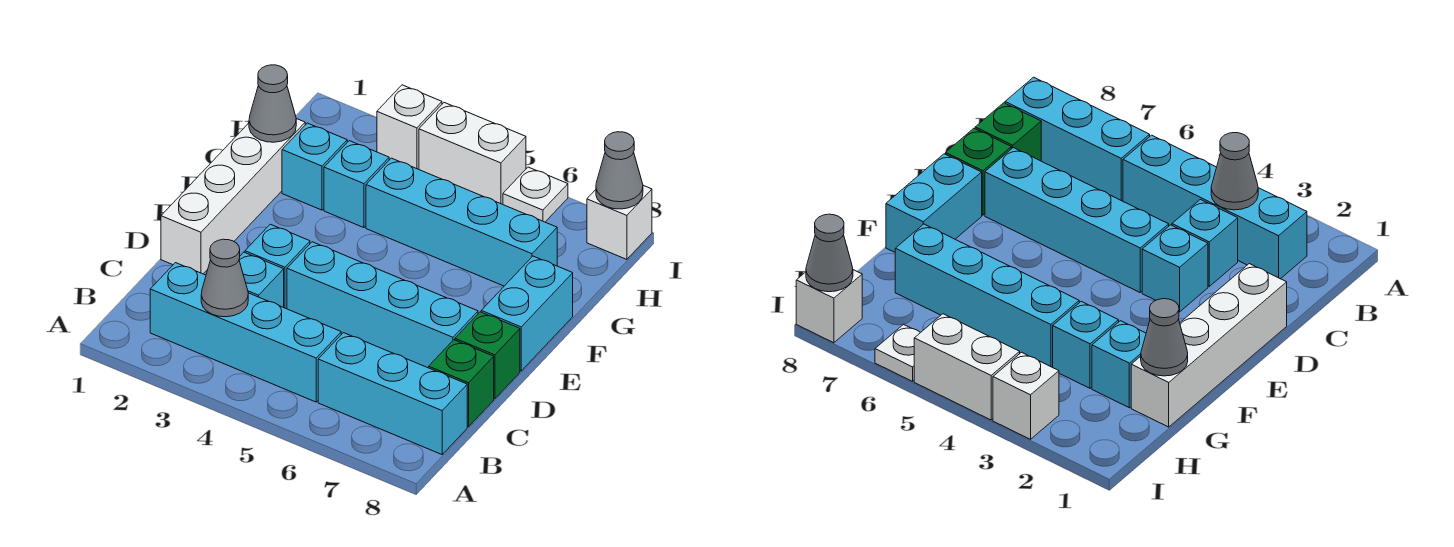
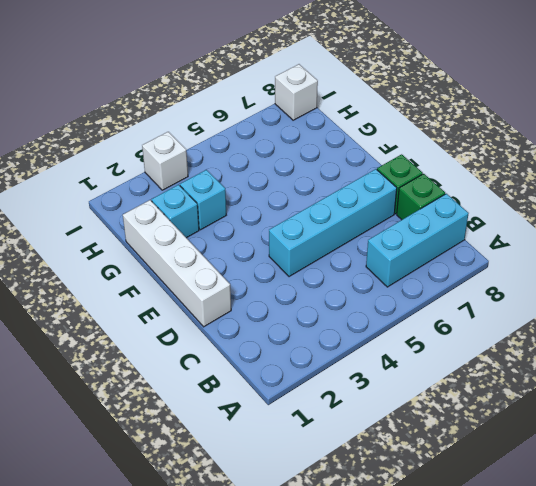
none -> cyan brick B2:B5 level 1
none -> cyan brick C3 level 1
none -> cyan brick D3 level 1

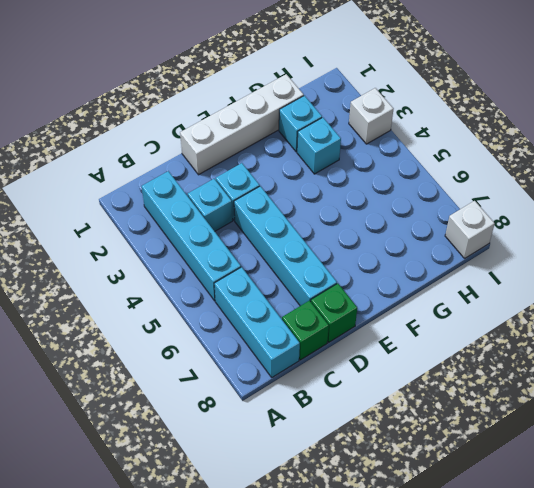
none -> cyan brick E8:F8 level 1
none -> cyan brick G4:G7 level 1
none -> white brick I4:I5 level 1

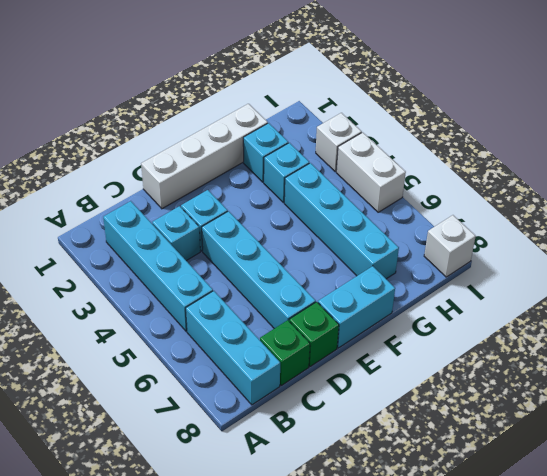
none -> white plate I6 level 1
none -> grey cone B3 level 2
none -> grey cone G1 level 2

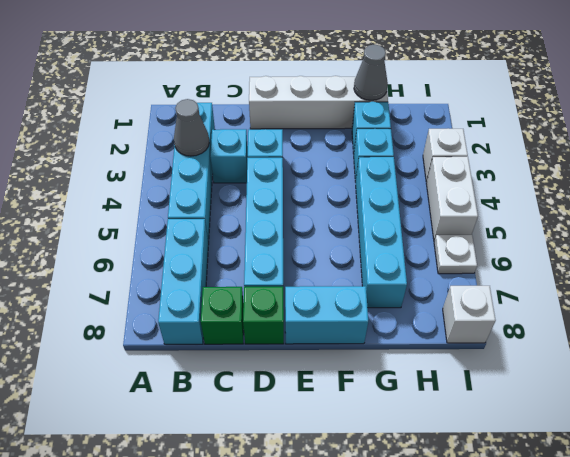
none -> grey cone I8 level 2

